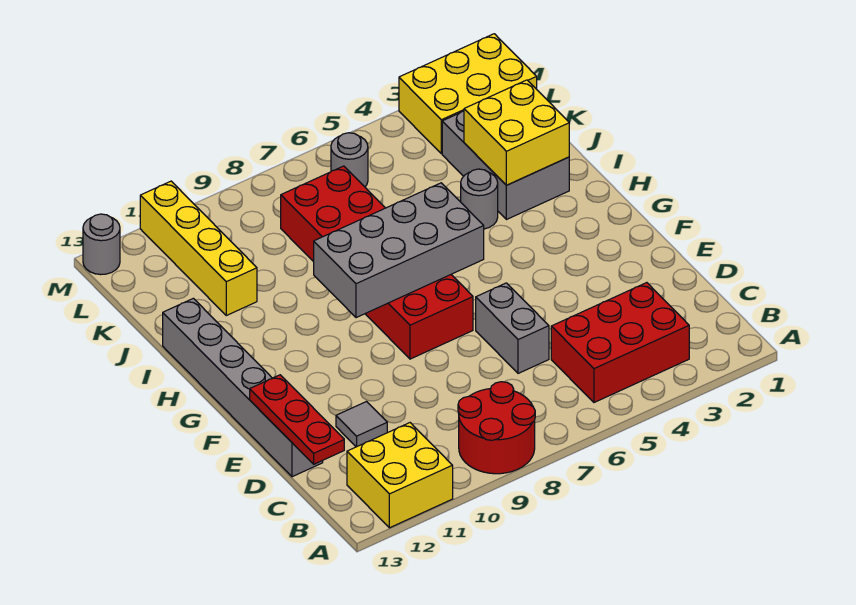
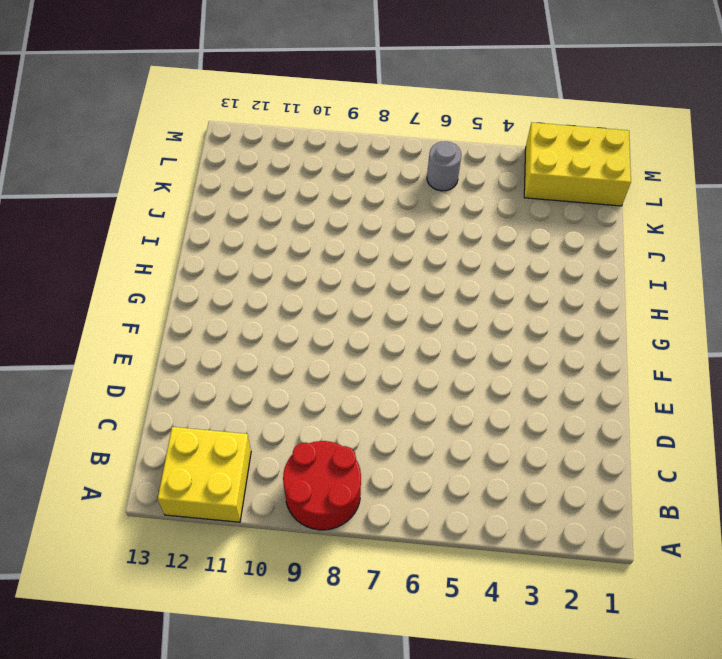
none -> red brick B3:C5 level 1
none -> grey brick D6:E6 level 1
none -> grey tile D11 level 1

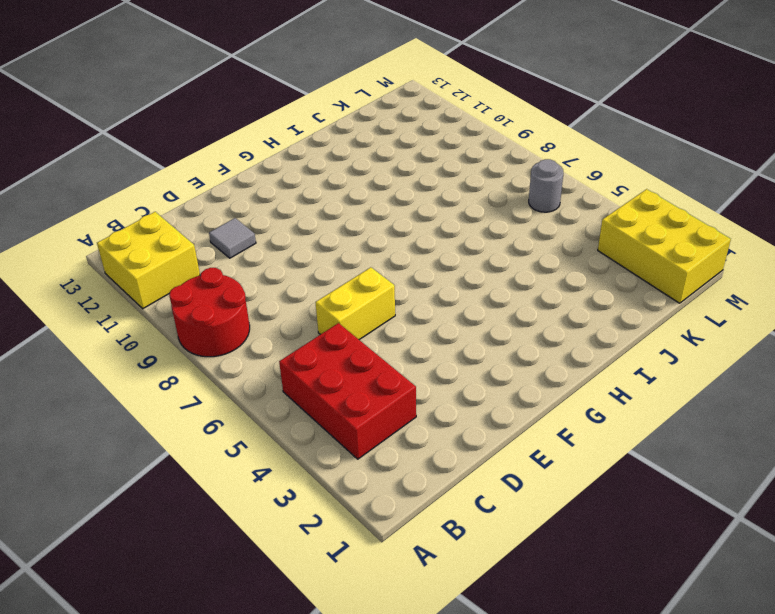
yellow brick D6:E6 level 1 -> grey brick D6:E6 level 1
none -> grey brick D13:I13 level 1
none -> red brick F7:K8 level 1
none -> grey brick I2:K3 level 1

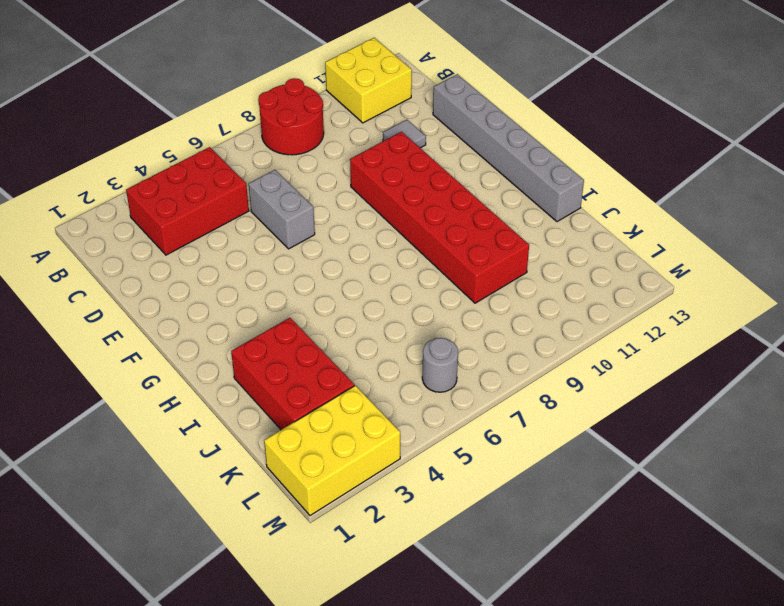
red brick E9:J10 level 1 -> red brick F7:K8 level 1
red brick I2:K3 level 1 -> grey brick I2:K3 level 1
none -> grey round brick I4 level 1
none -> yellow brick J11:M11 level 1
none -> grey round brick M13 level 1

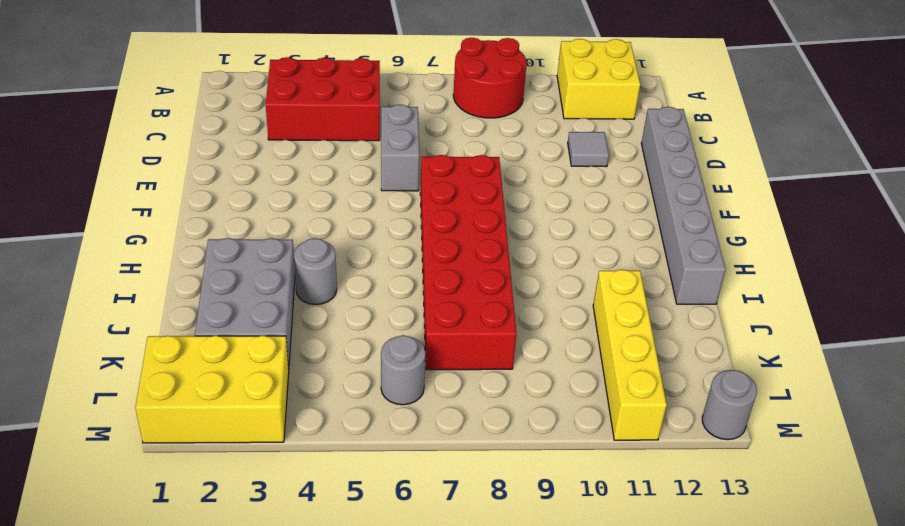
none -> red plate C13:E13 level 2
none -> grey brick G6:H9 level 2
none -> yellow brick I2:J3 level 2

